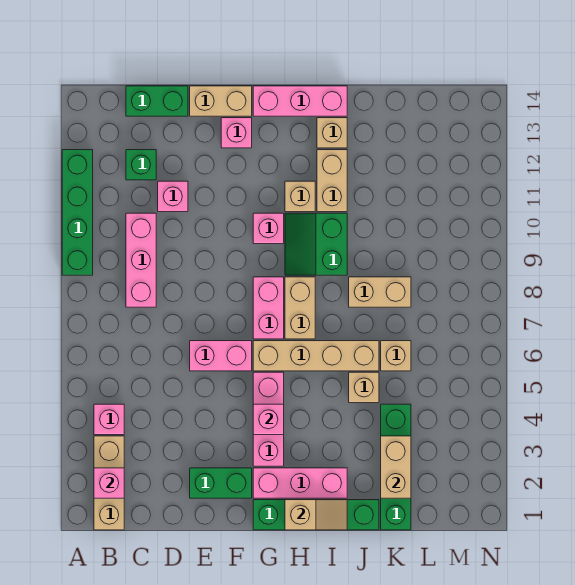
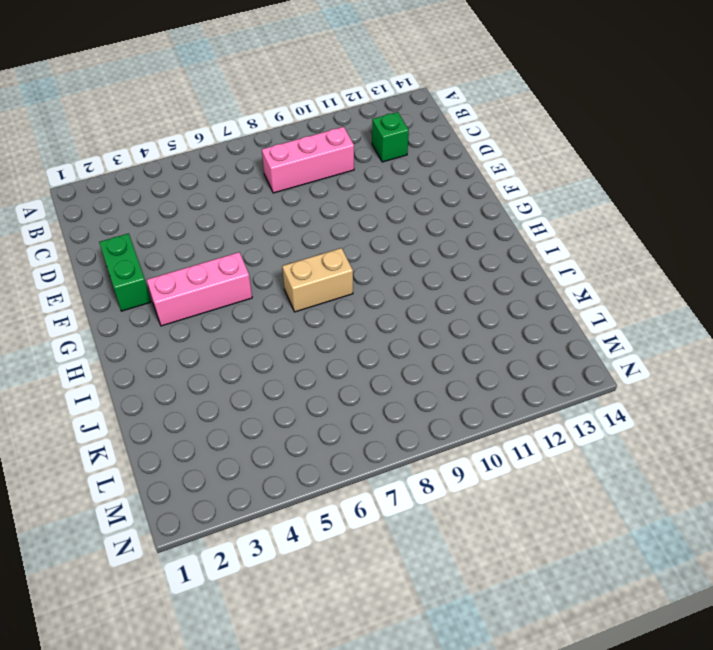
none -> green brick A9:A12 level 1
none -> tan brick B1:B3 level 1
none -> pink brick B4 level 1
none -> green brick C14:D14 level 1

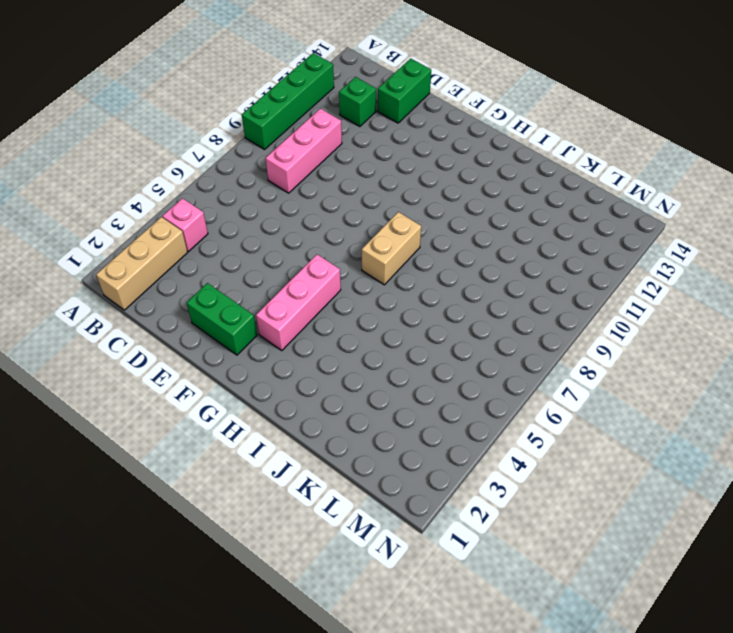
green brick D13:D14 level 1 -> green brick C14:D14 level 1
none -> pink brick D11 level 1
none -> pink brick E6:F6 level 1
none -> tan brick E14:F14 level 1
none -> pink brick F13 level 1

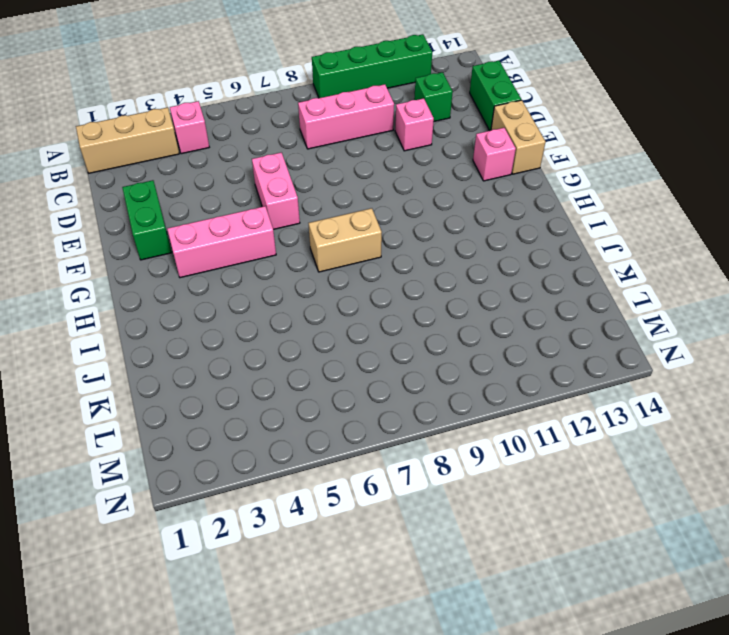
none -> green brick G1:J1 level 1
none -> pink brick G2:I2 level 1
none -> tan brick G6:J6 level 1
none -> pink brick G7:G8 level 1

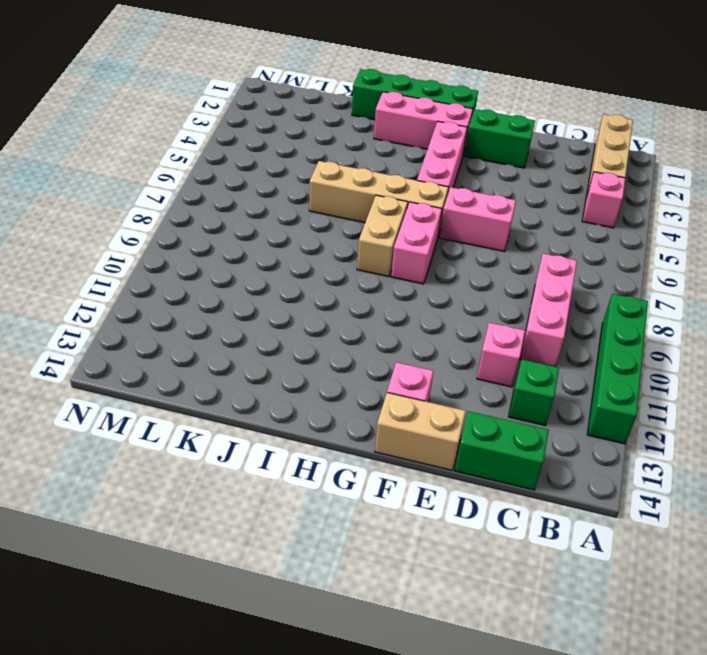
none -> pink brick G10 level 1
none -> pink brick G14:I14 level 1
none -> green slope H9:I10 level 1 top I
none -> tan brick H11 level 1

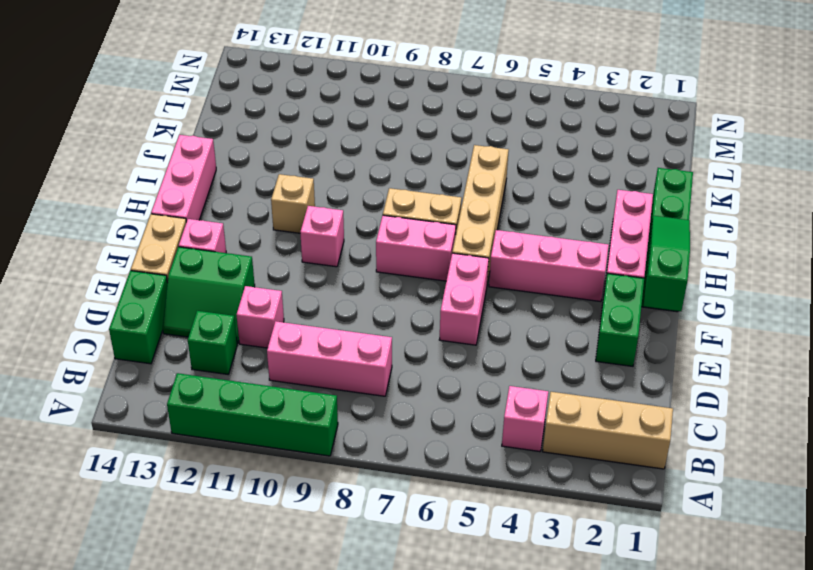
green slope D12:E13 level 1 top E -> green slope H9:I10 level 1 top I
green slope F1:H1 level 2 top F -> tan slope H1:I1 level 2 top H
none -> tan brick I11:I12 level 1
none -> tan brick I13 level 1
none -> tan brick J5 level 1
none -> tan brick J8:K8 level 1

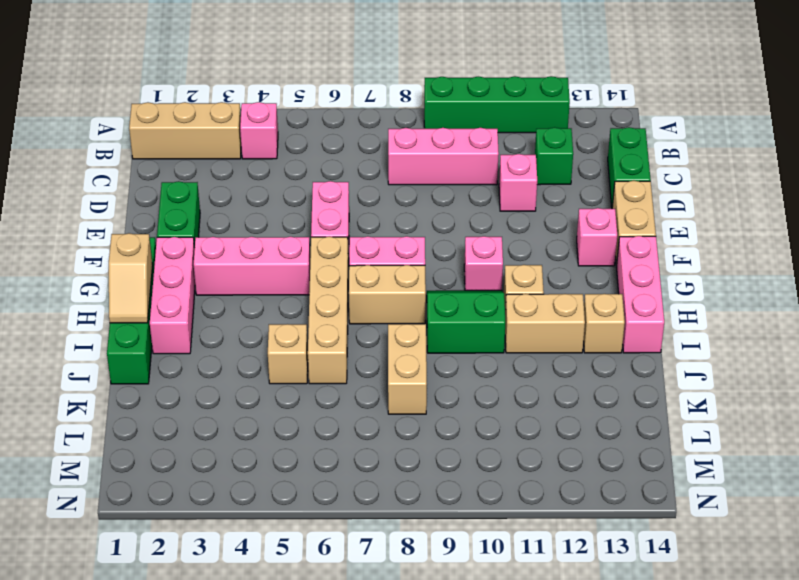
none -> green brick K1:K4 level 1
none -> tan brick K6 level 1
none -> pink brick B2 level 2
none -> pink brick G4 level 2

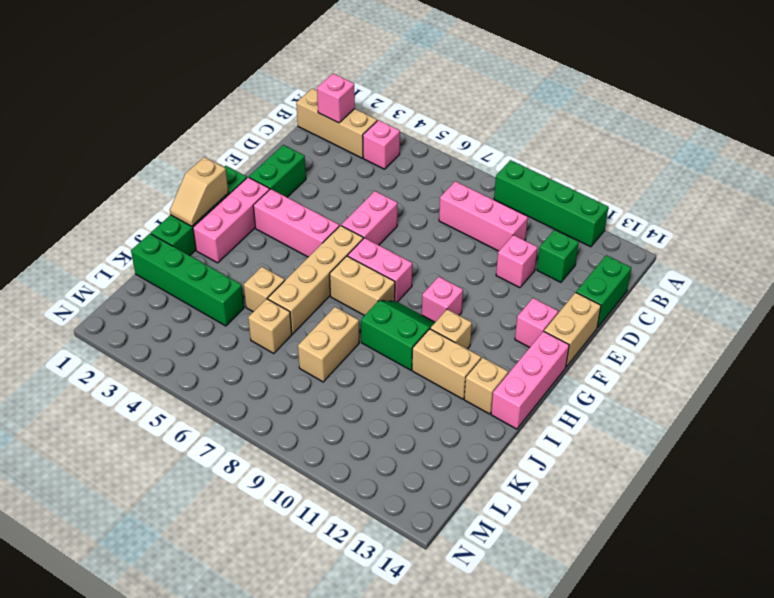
none -> pink brick G4 level 2
none -> tan brick K2:K3 level 2

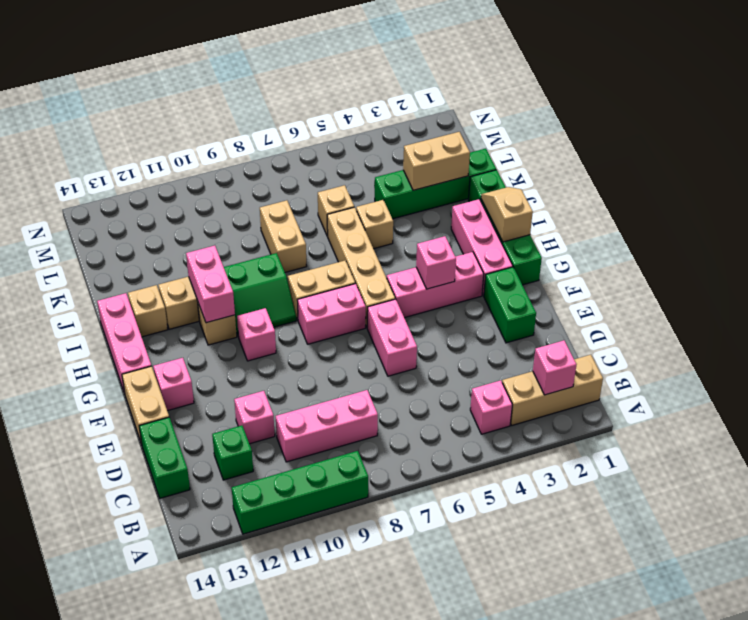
pink brick H11:I11 level 2 -> none

